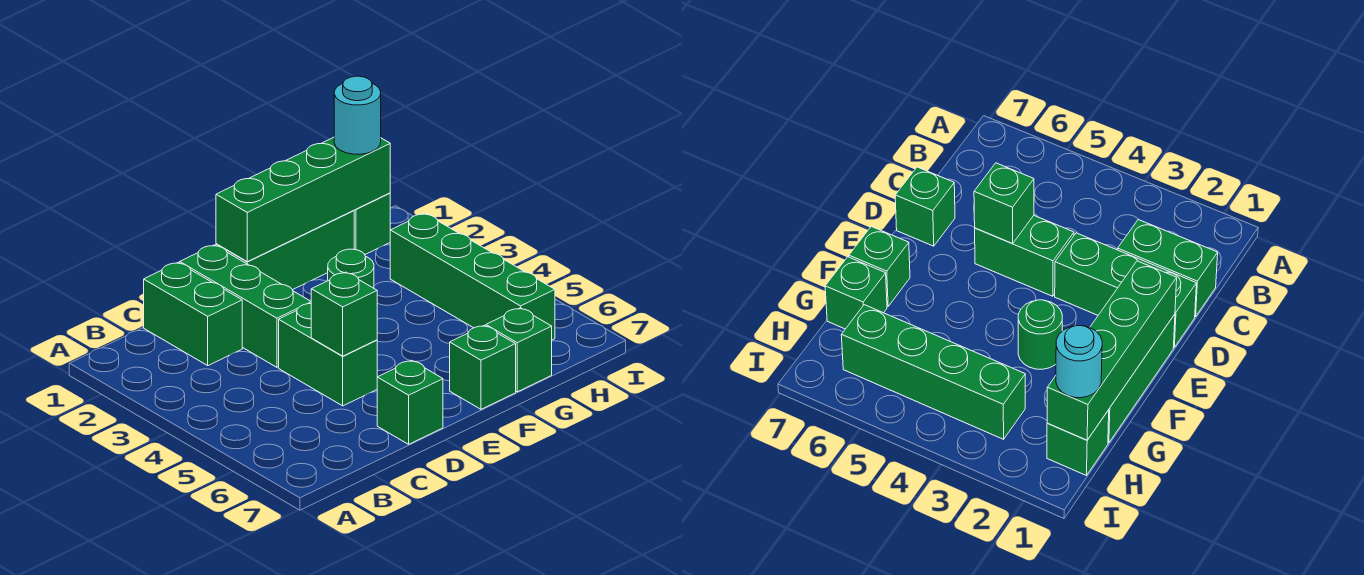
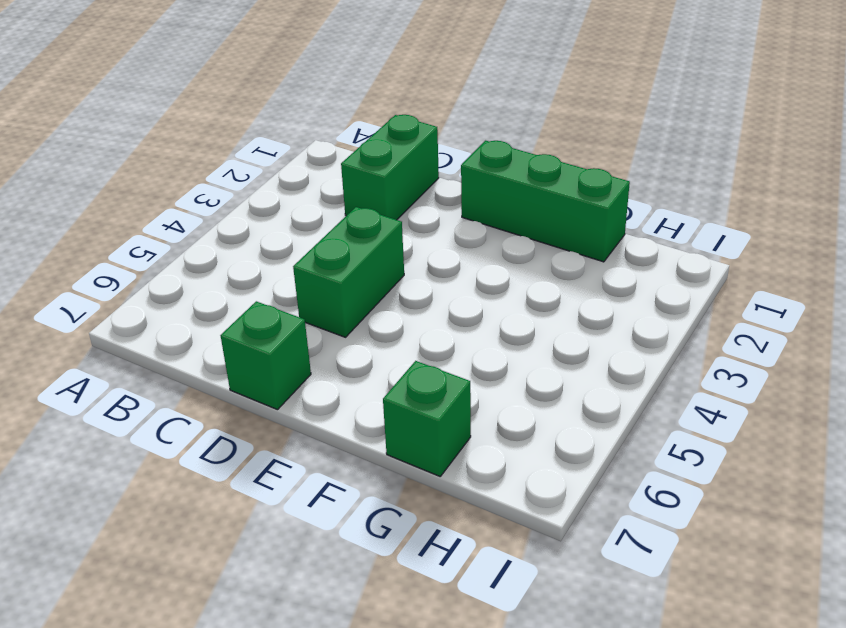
none -> green brick D1:D3 level 1
none -> green round brick F3 level 1
none -> green brick F7 level 1

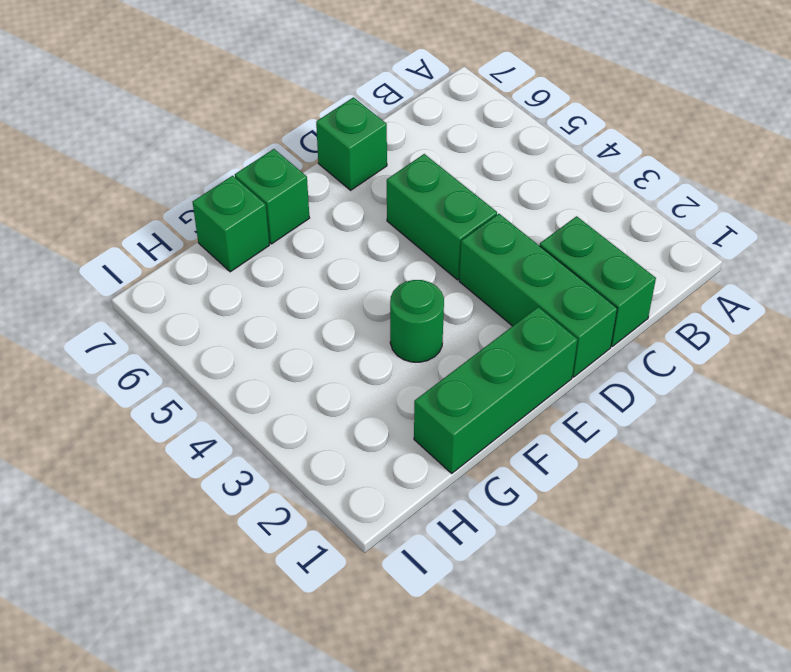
none -> green brick H1 level 1
none -> green brick H3:H6 level 1
none -> green brick D5 level 2

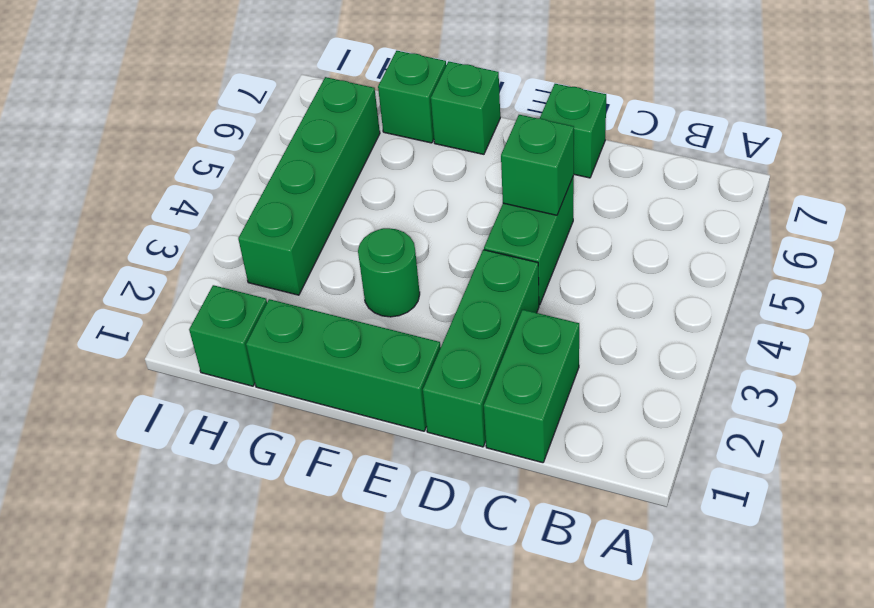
none -> green brick E1:H1 level 2
none -> cyan round brick H1 level 3

